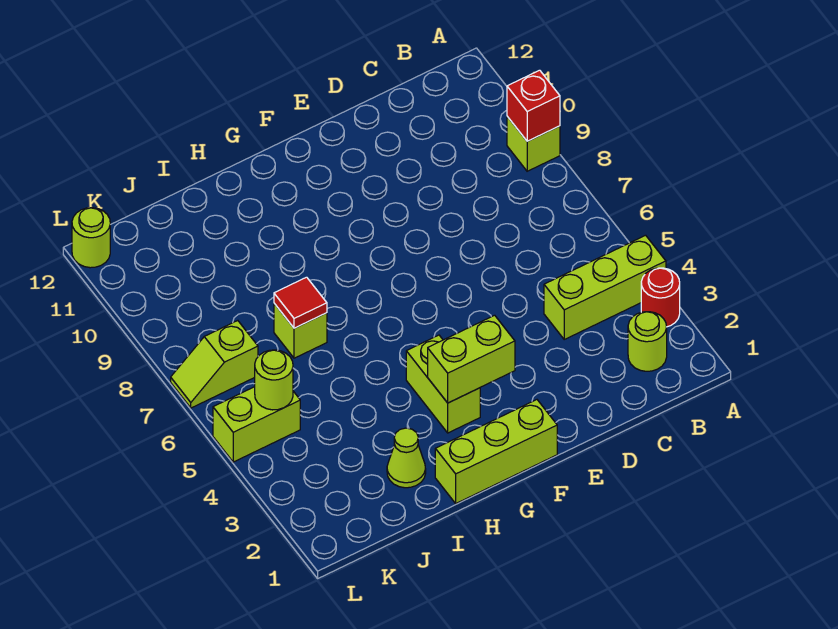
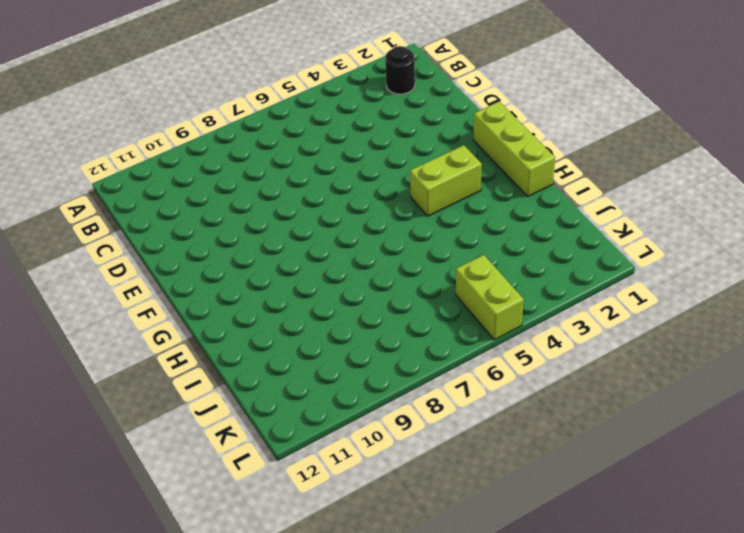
black round brick B2 level 1 -> lime round brick B2 level 1
none -> red round brick A3 level 1
none -> lime brick A4:C4 level 1
none -> lime brick A9 level 1

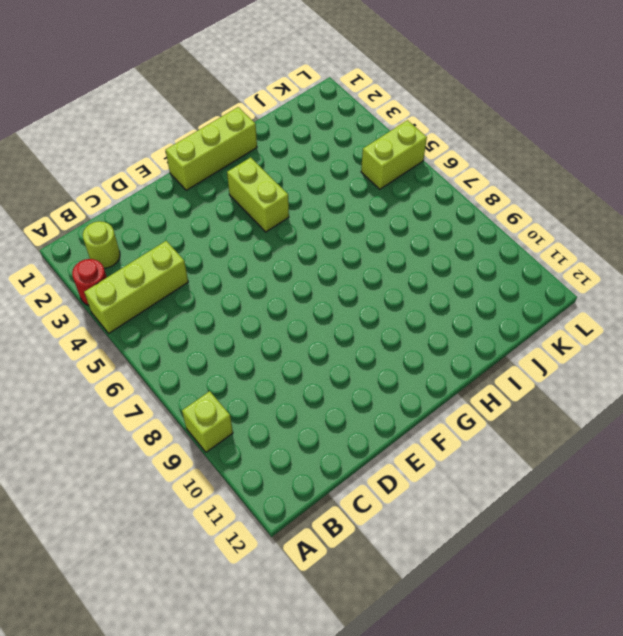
none -> lime cone I2 level 1
none -> lime brick I7 level 1
none -> lime slope K7:L7 level 1 top K

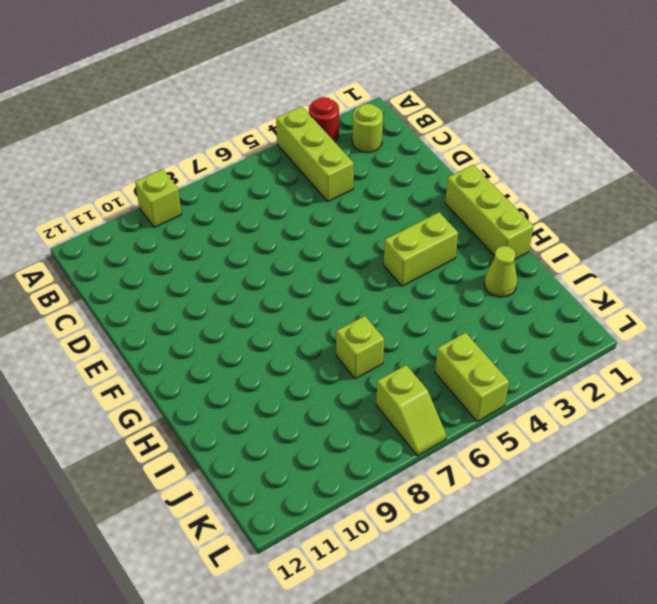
none -> lime round brick L12 level 1
none -> red brick A9 level 2
none -> lime brick F3:G3 level 2

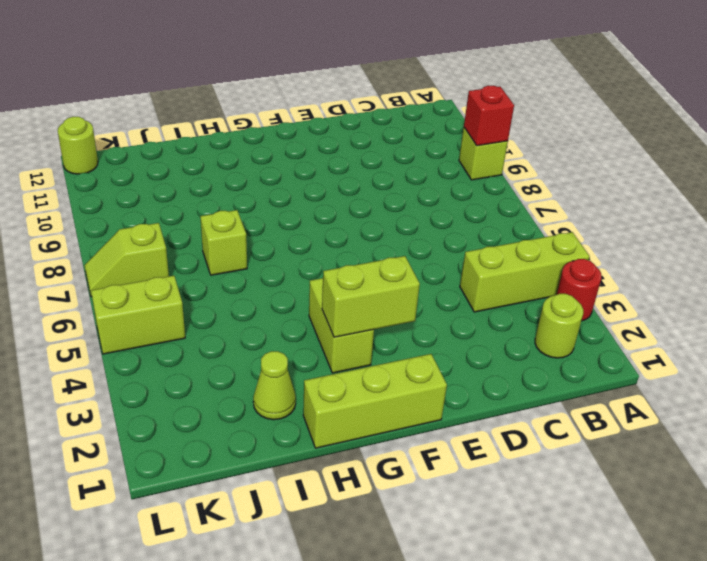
none -> red tile I7 level 2
none -> lime round brick K5 level 2

